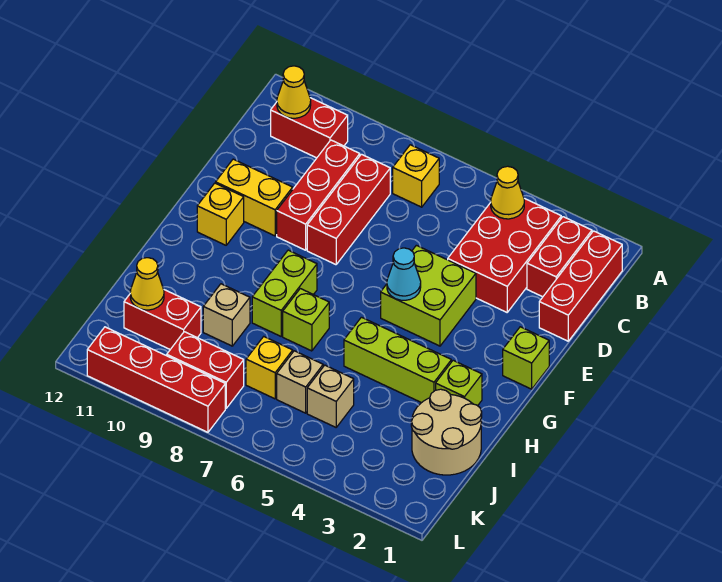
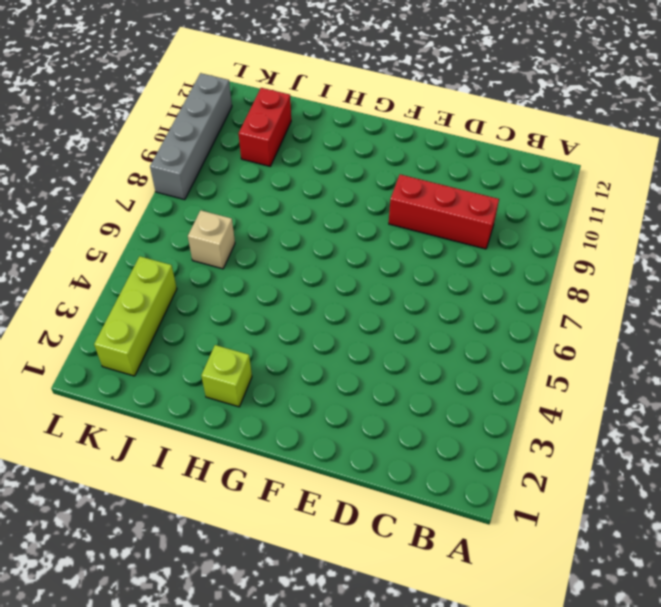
lime brick K2:K4 level 1 -> lime brick H3:H5 level 1
grey brick L8:L11 level 1 -> red brick L8:L11 level 1
none -> red brick B1:D1 level 1
none -> red brick B2:C2 level 1
none -> red brick B3:D4 level 1

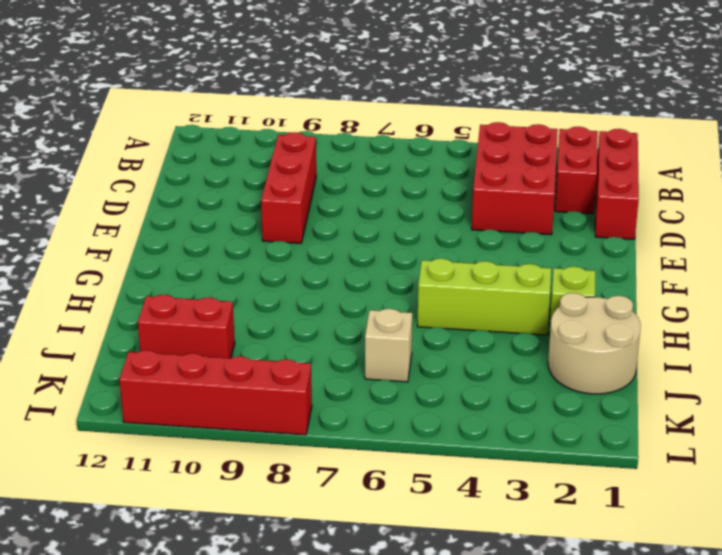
none -> yellow brick B7 level 1
none -> red brick B10:B11 level 1
none -> red brick C8:E8 level 1

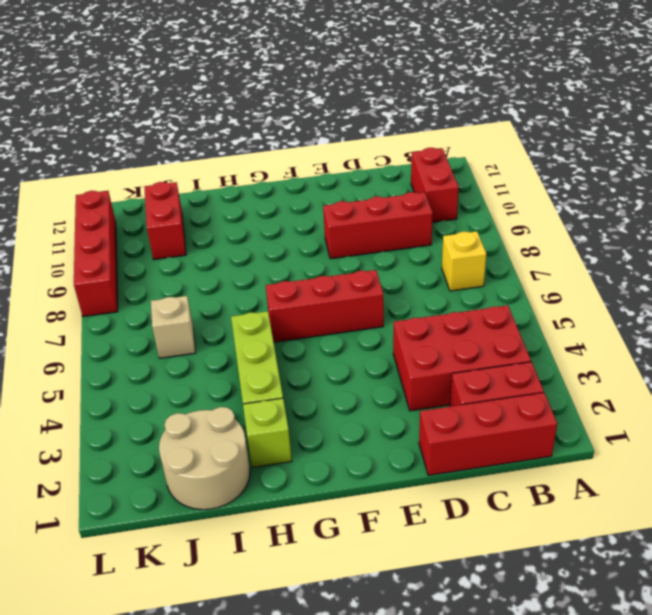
red brick E6:G6 level 1 -> red brick C8:E8 level 1
none -> lime brick E4:F5 level 1
none -> yellow brick E10:E11 level 1
none -> lime brick F1 level 1

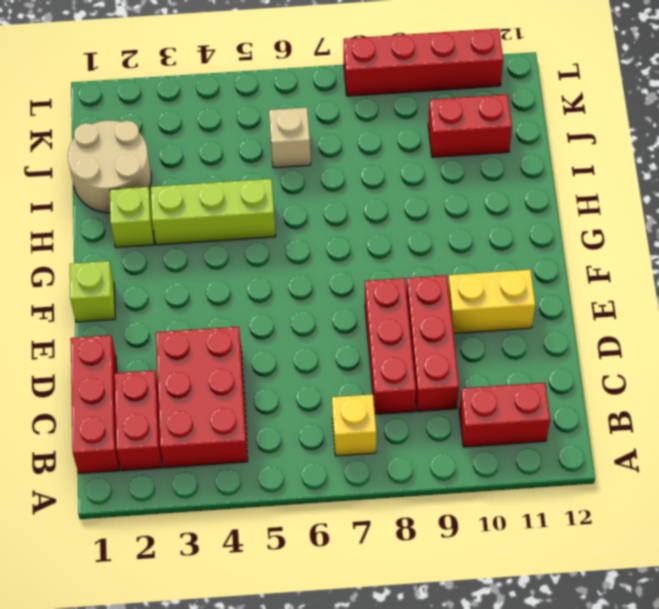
none -> lime brick E4:F5 level 1
none -> yellow brick F11 level 1
none -> lime brick G8:H8 level 1

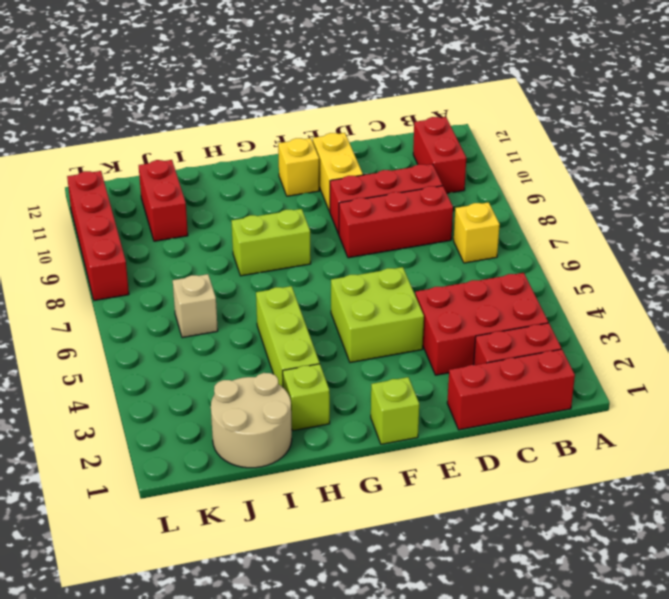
none -> lime brick H7 level 1
none -> tan brick I9 level 1
none -> tan brick J5 level 1

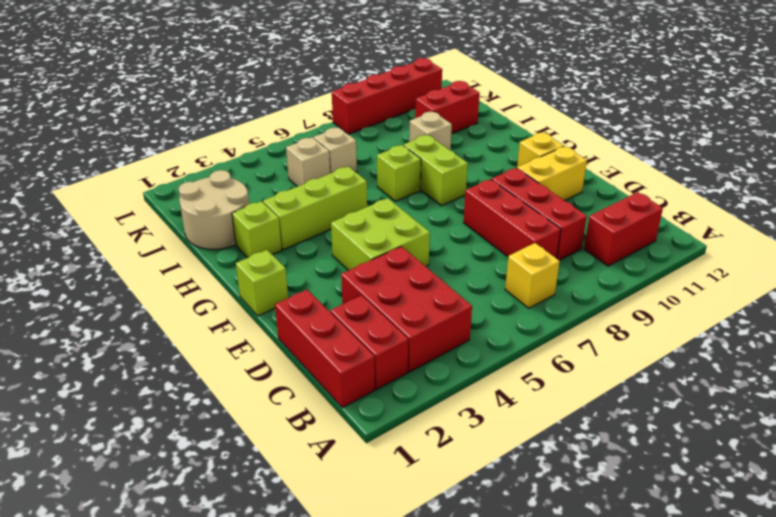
none -> yellow brick J7 level 1
none -> red brick K8:K9 level 1
none -> yellow cone B4 level 2

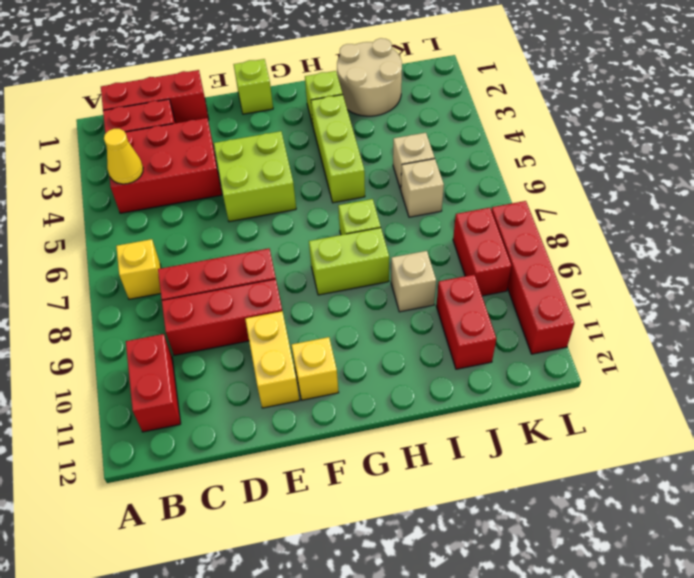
none -> yellow brick J7 level 1
none -> yellow cone B11 level 2
none -> cyan cone F5 level 2

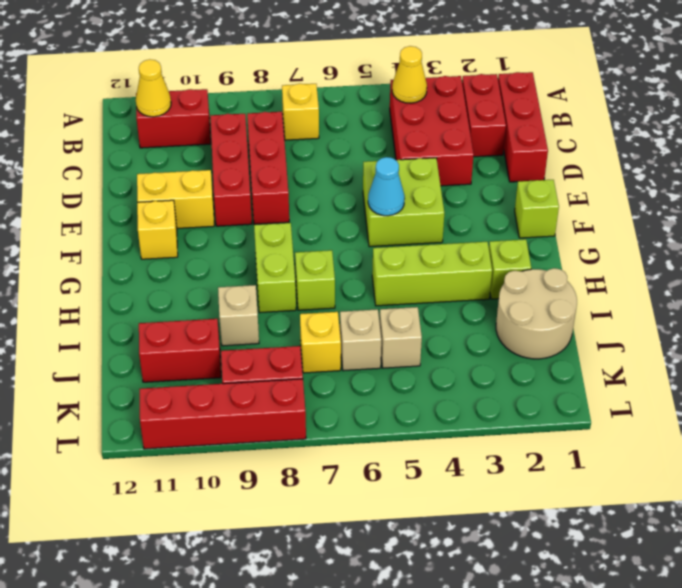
none -> yellow cone J11 level 2

